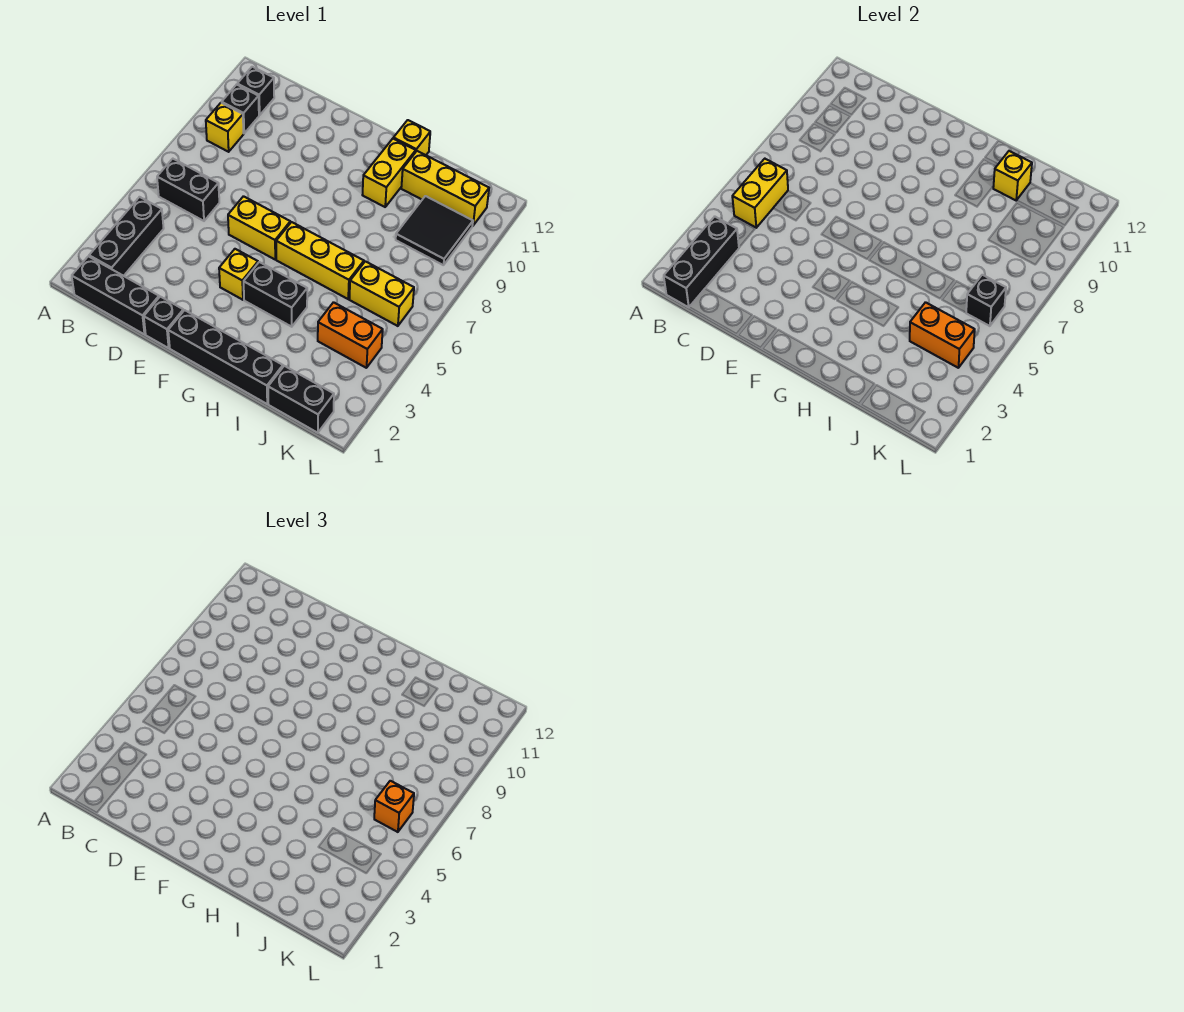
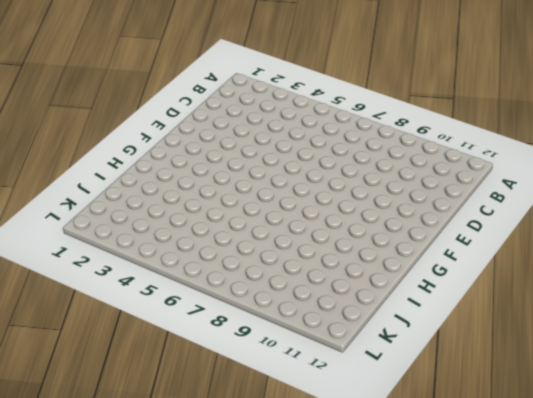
none -> black brick B1:D1 level 1
none -> black brick B2:B4 level 1
none -> black brick B6:C6 level 1

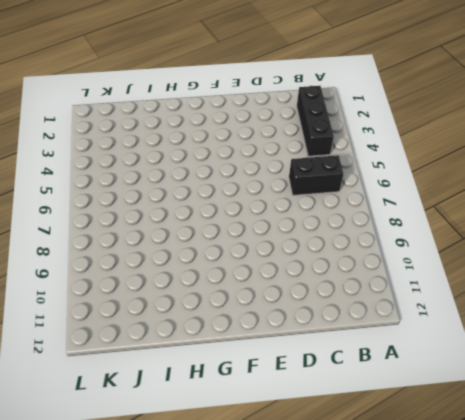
none -> black brick B1:D1 level 1
none -> yellow brick B9 level 1
none -> black brick B10 level 1

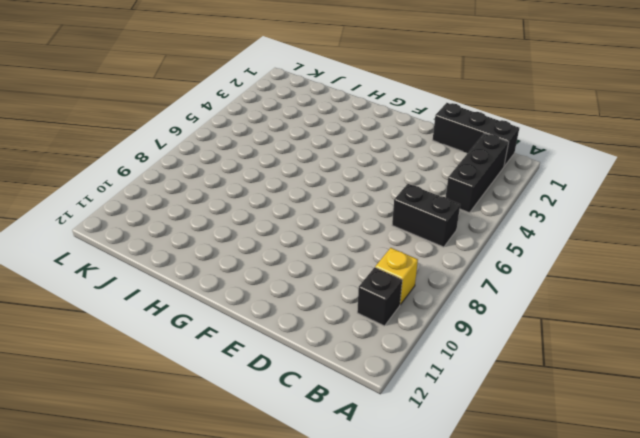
none -> black brick B11 level 1
none -> black brick E1 level 1
none -> yellow brick E6:F6 level 1

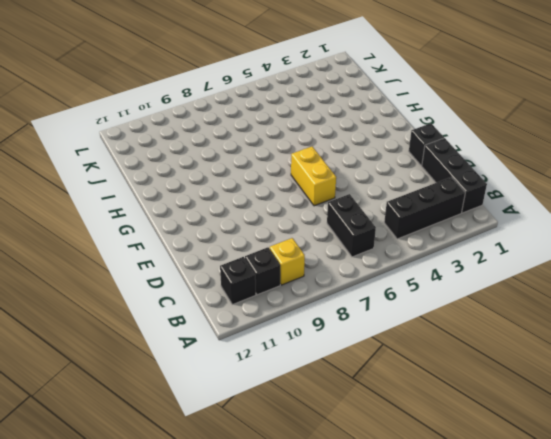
none -> black brick F1:I1 level 1
none -> yellow brick F4 level 1
none -> black brick G4:H4 level 1

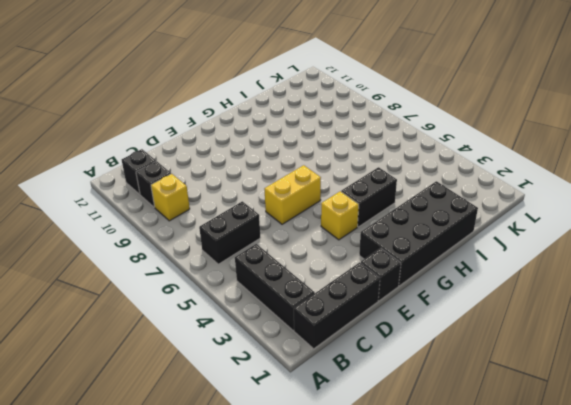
black brick F1:I2 level 1 -> black brick F1:I1 level 1
none -> yellow brick G6:I6 level 1
none -> yellow brick H10:H11 level 1
none -> yellow brick H12 level 1

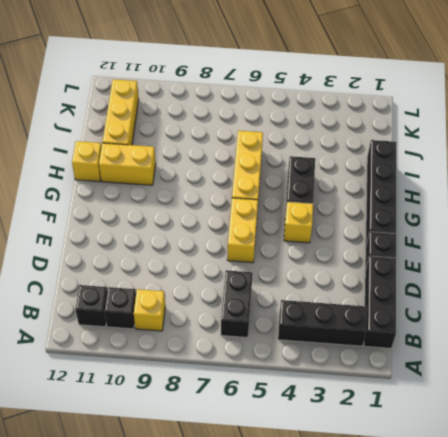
none -> black brick J1:K1 level 1
none -> orange brick J4:K4 level 1
none -> yellow brick J6:K6 level 1

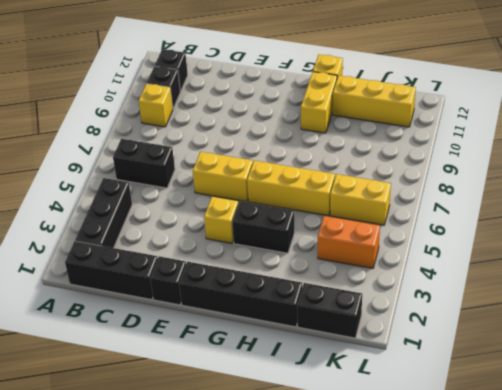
none -> black tile J9:K10 level 1
none -> black brick B1:B3 level 2
none -> yellow brick B5:B6 level 2

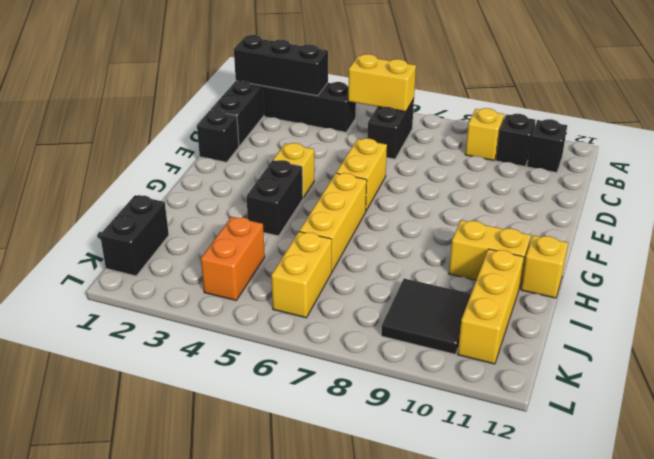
none -> black brick F1:I1 level 1
none -> yellow brick I11 level 2
none -> orange brick J4:K4 level 2

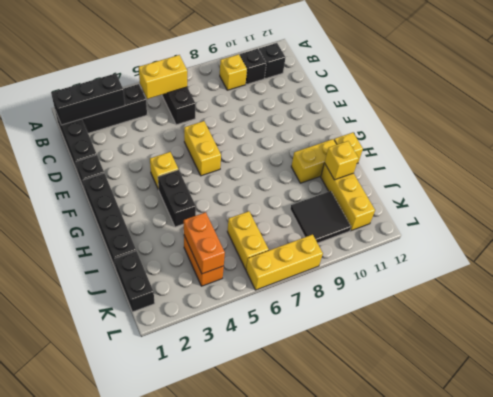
yellow brick L6:L8 level 1 -> yellow brick G6:I6 level 1
none -> black brick K6 level 2
none -> orange brick K6 level 3

